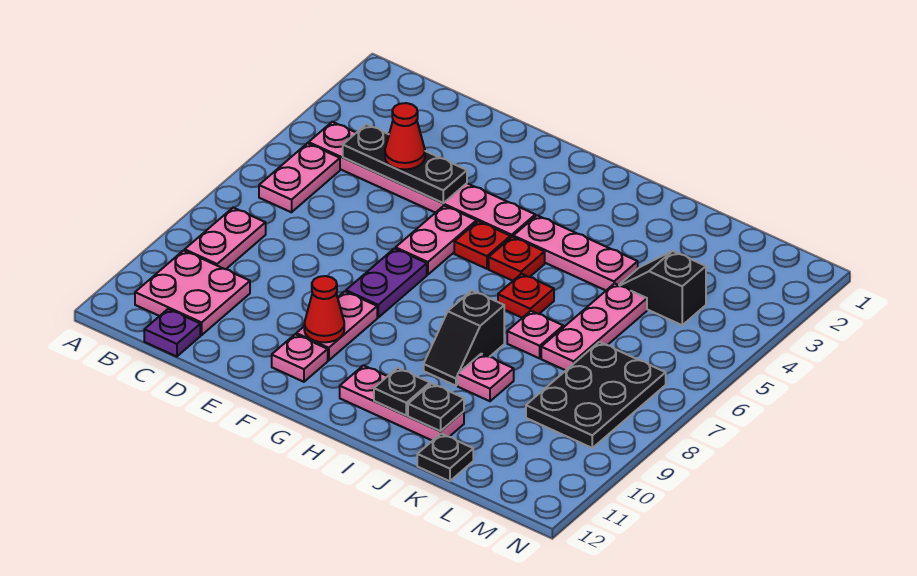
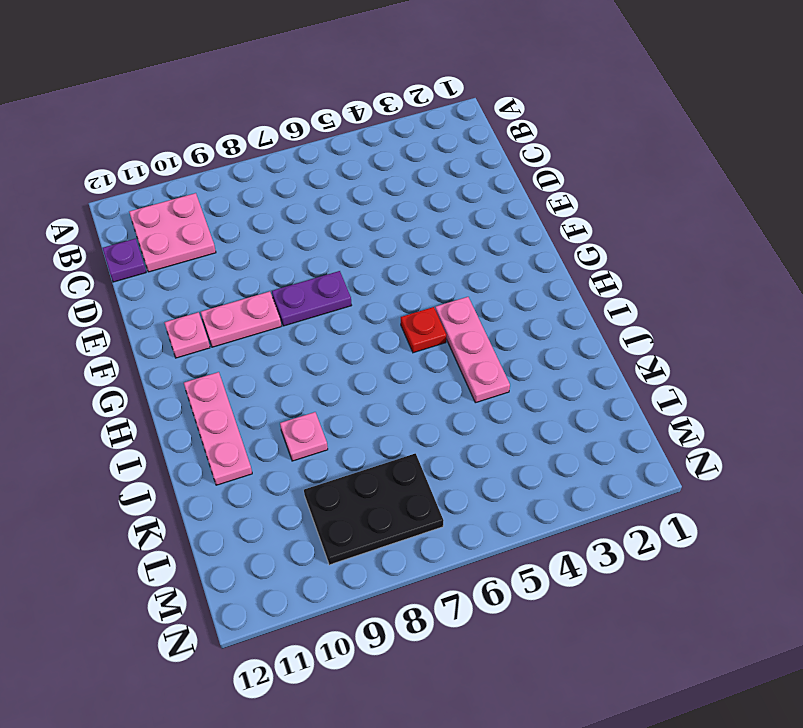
none -> pink plate B4:G4 level 1
none -> pink plate B5:B6 level 1
none -> pink plate B8:B9 level 1

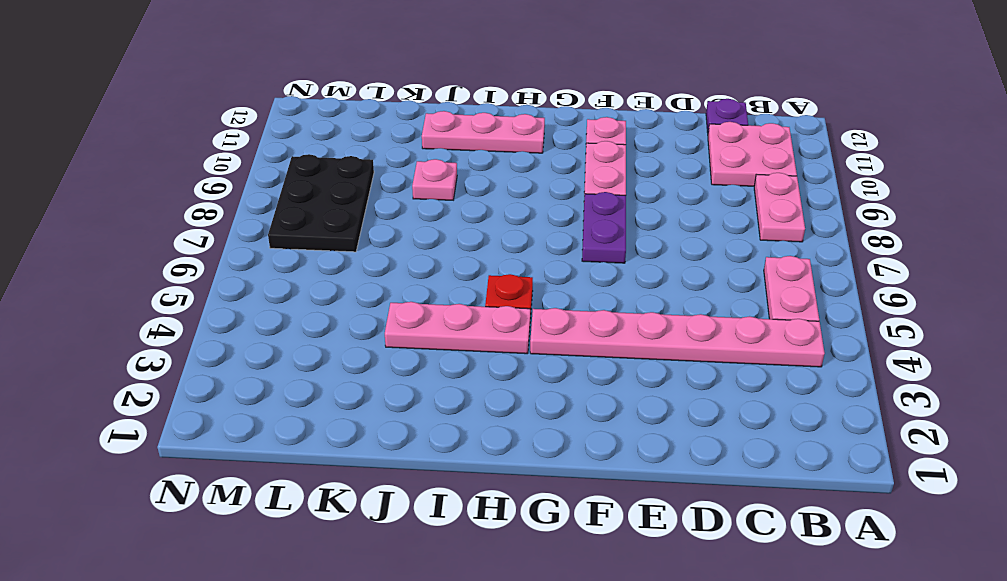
none -> pink plate F5:F6 level 1
none -> red plate G5 level 1
none -> red plate I6 level 1

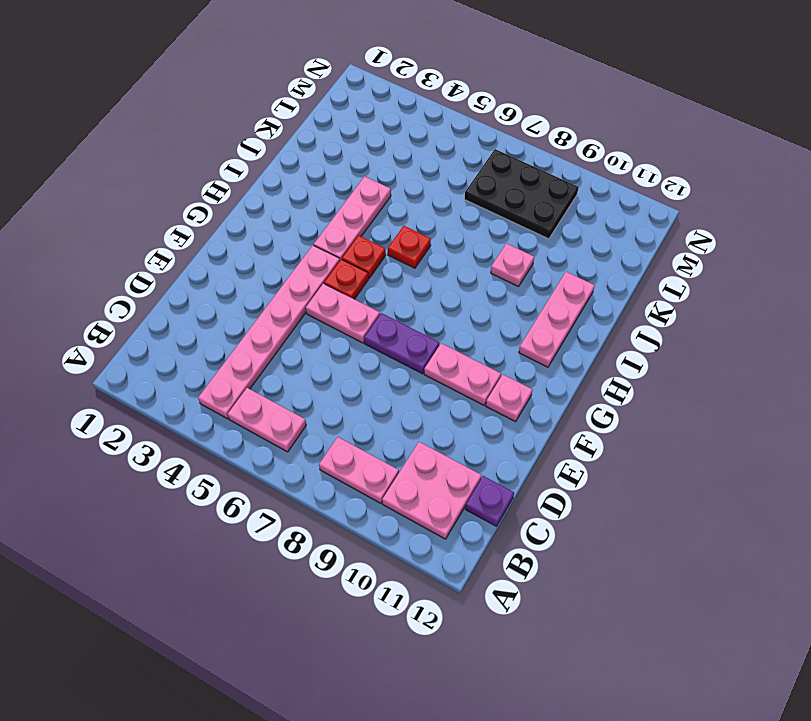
none -> black slope I8:I9 level 1 top 8
none -> pink plate J7 level 1
none -> black slope K4:L4 level 1 top L

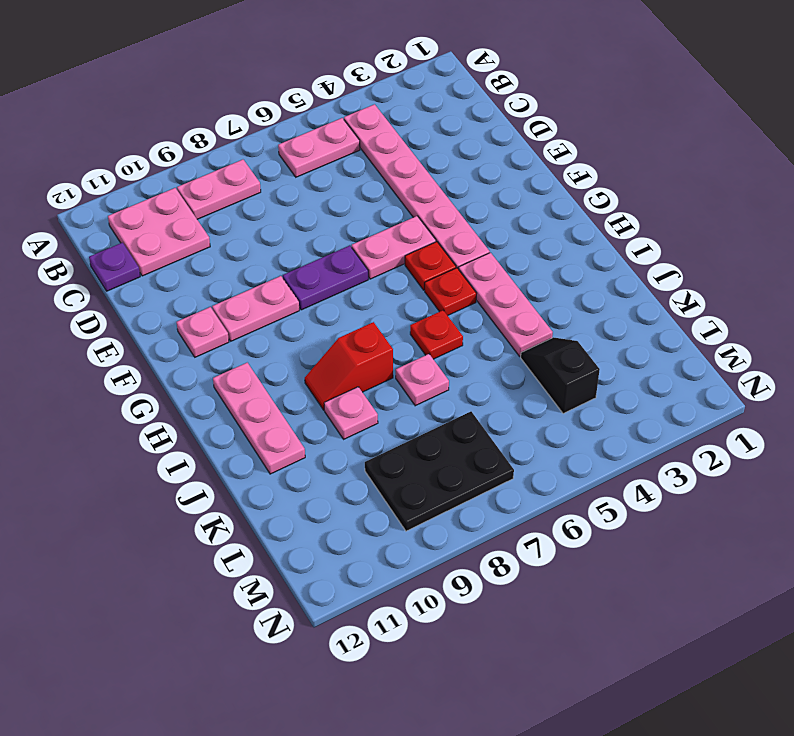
red slope I8:I9 level 1 top 8 -> black slope I8:I9 level 1 top 8
none -> pink plate K5:K7 level 1
none -> black plate K12 level 1
none -> black plate C4:E4 level 2

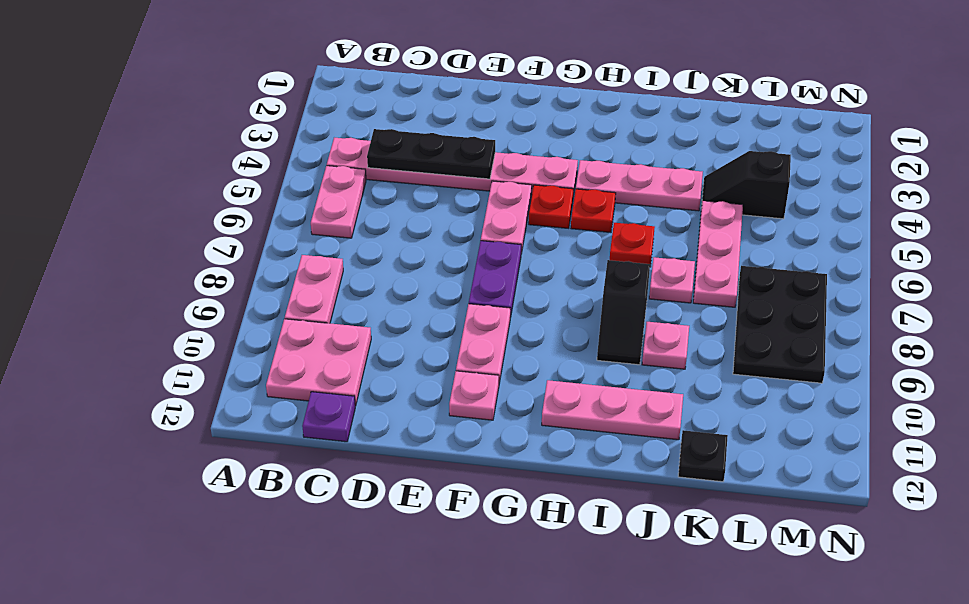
none -> red cone F10 level 2
none -> black plate I11 level 2
none -> black plate J11 level 2

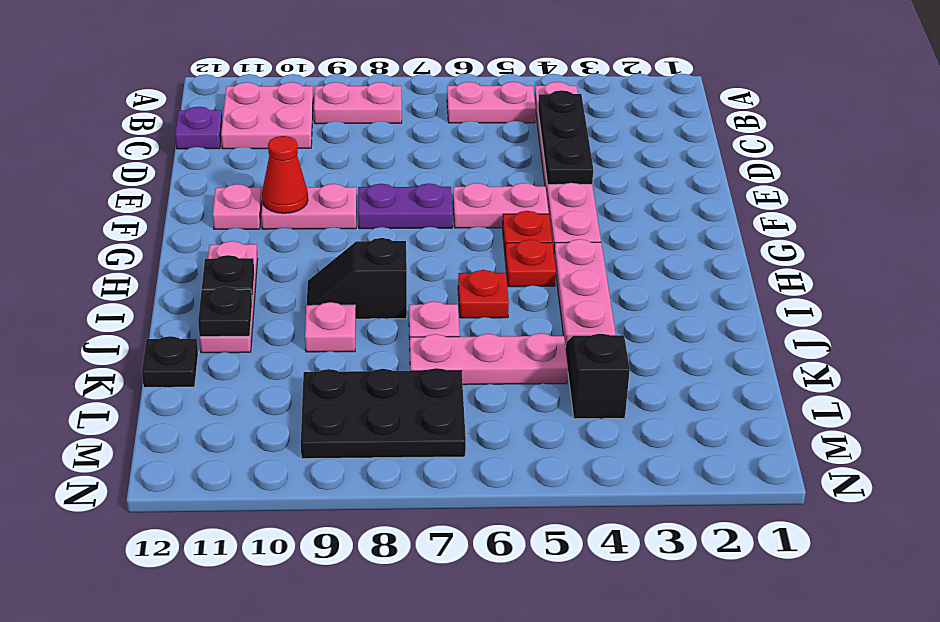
none -> red cone D4 level 3

